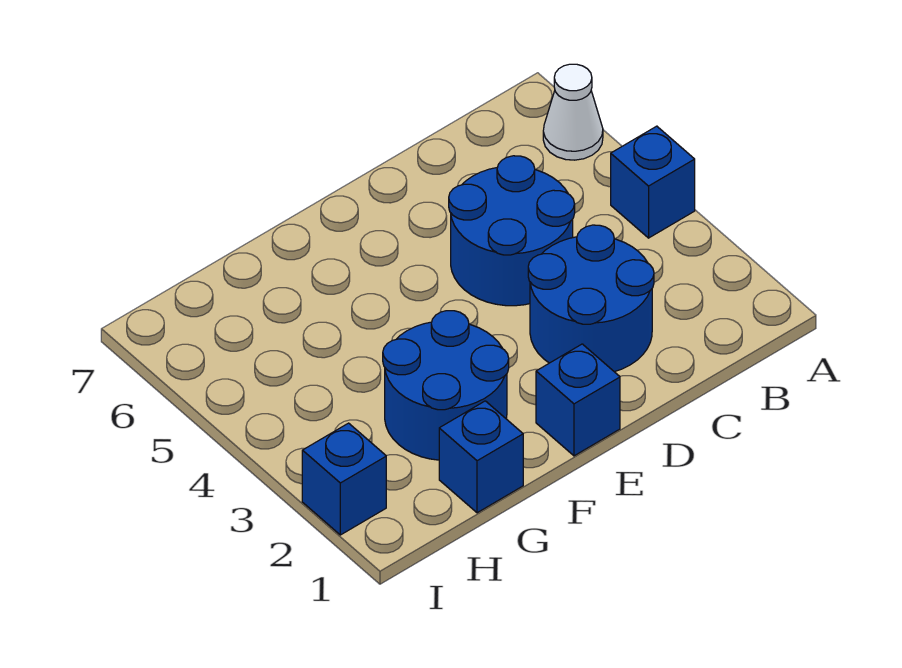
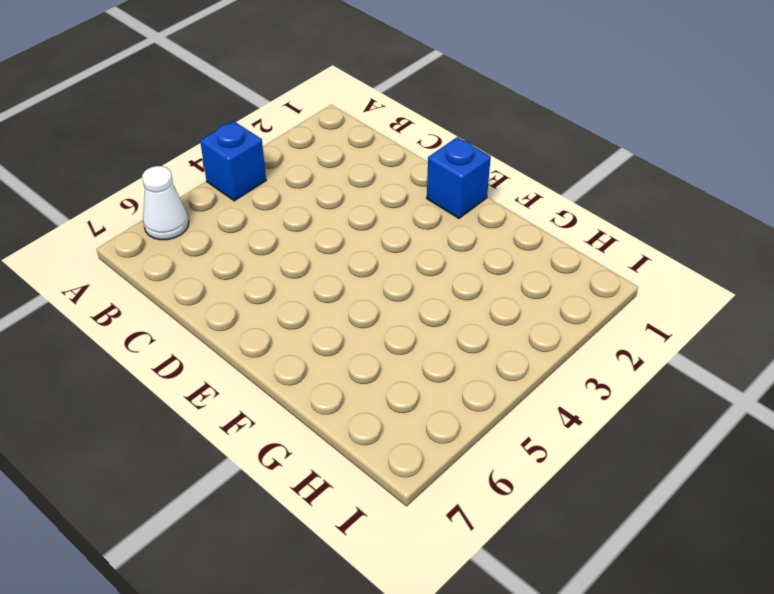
none -> blue round brick C2:D3 level 1
none -> blue round brick C4:D5 level 1

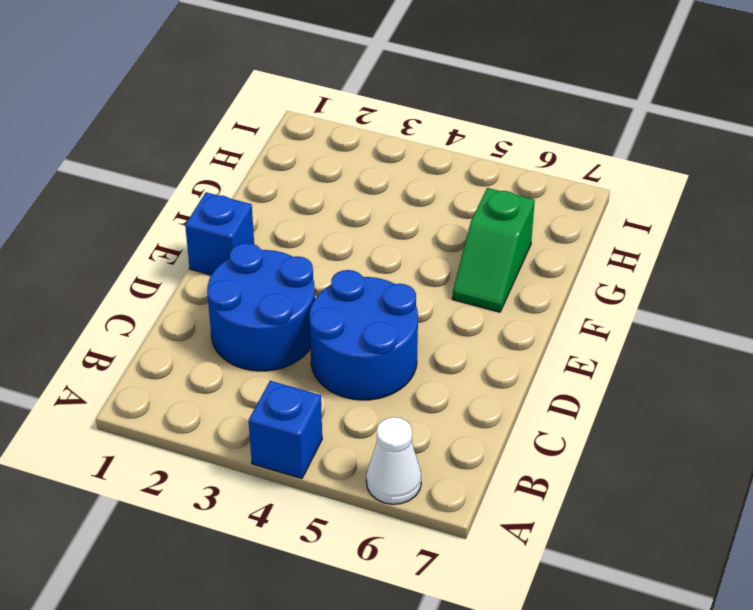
green slope F6:G6 level 1 top G -> none
none -> blue round brick F2:G3 level 1
none -> blue brick G1 level 1

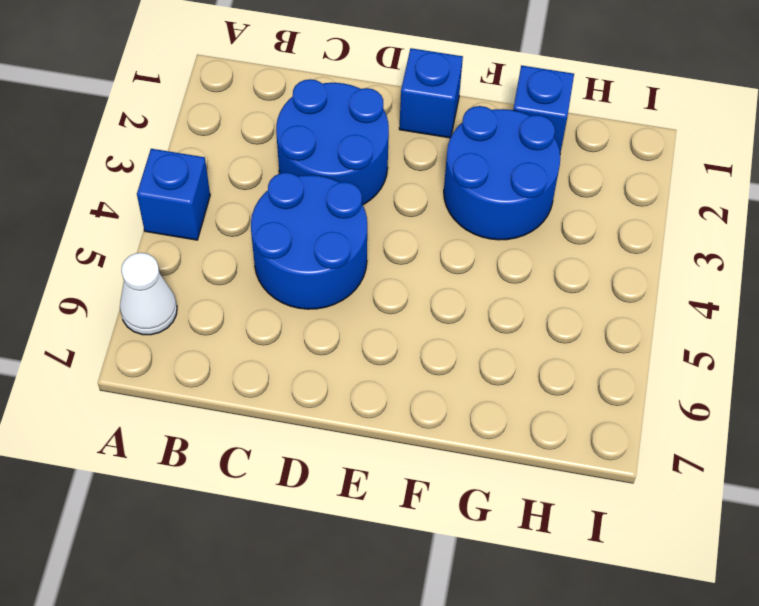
none -> blue brick I2 level 1

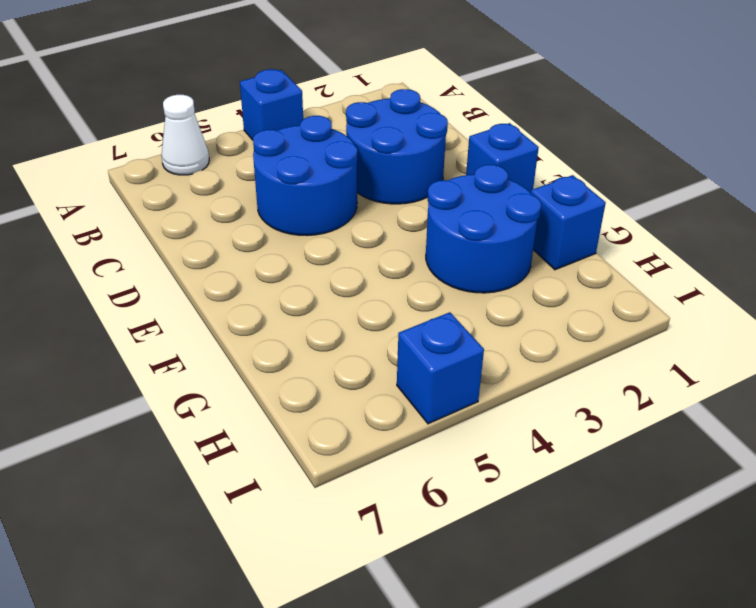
blue brick I5 level 1 -> blue brick I2 level 1

